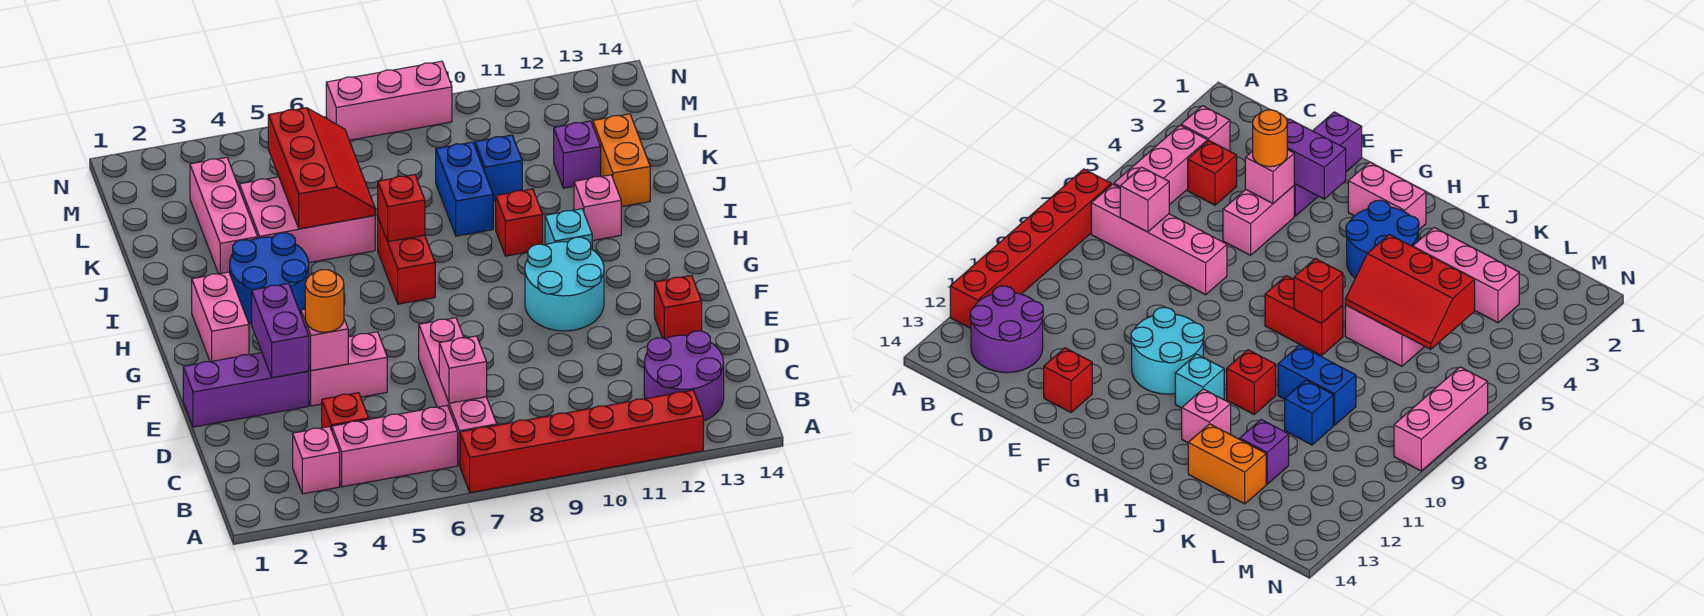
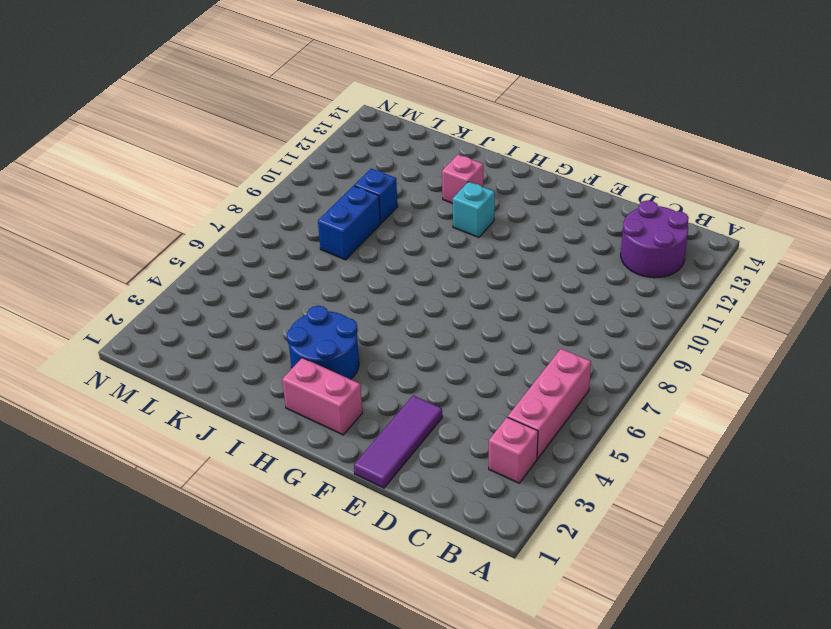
purple tile E1:E3 level 1 -> purple brick E1:E3 level 1
blue brick K8:K9 level 1 -> blue brick J9:K9 level 1
none -> red brick A7:A12 level 1
none -> pink brick B7:E7 level 1
none -> red brick C4 level 1

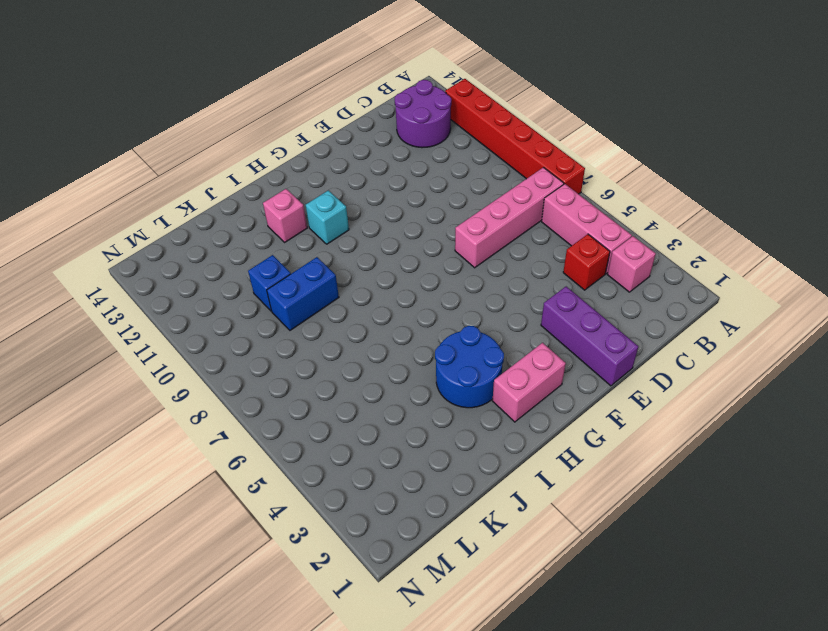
none -> pink brick E4:E5 level 1
none -> red brick E13 level 1
none -> cyan round brick F10:G11 level 1

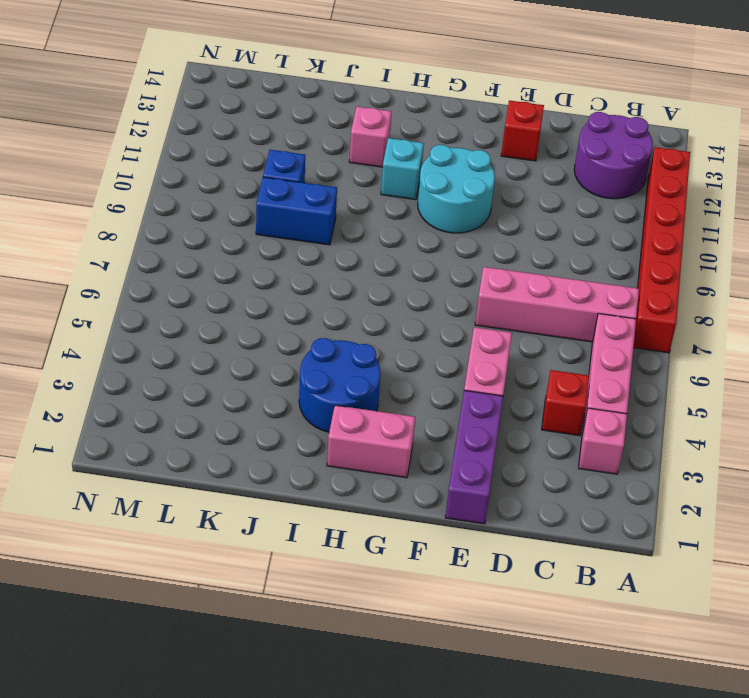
none -> red brick H7:I7 level 1
none -> red brick I10 level 1
none -> pink brick J3:L3 level 1

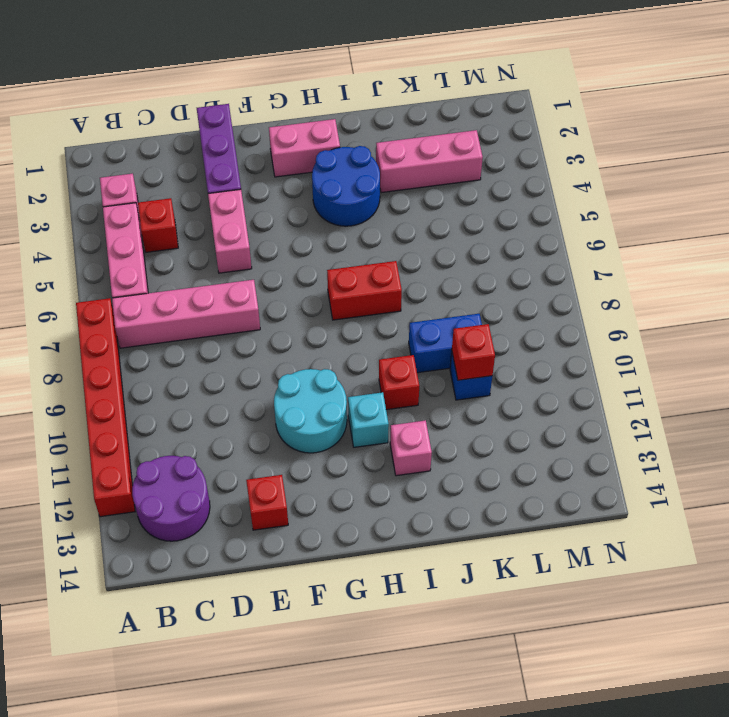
red brick K10 level 2 -> red brick I7 level 2
none -> pink brick J4:K6 level 1
none -> orange brick J13:K13 level 1
none -> purple brick K12 level 1

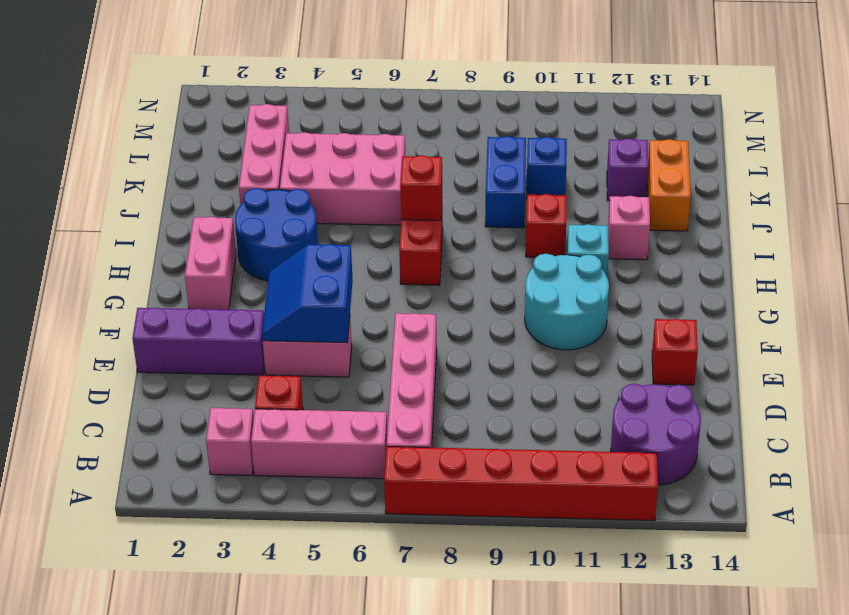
blue slope E4:F5 level 2 top 5 -> pink brick E4 level 2
none -> pink brick N7:N9 level 1
none -> pink brick C7 level 2
none -> purple brick E3:F3 level 2

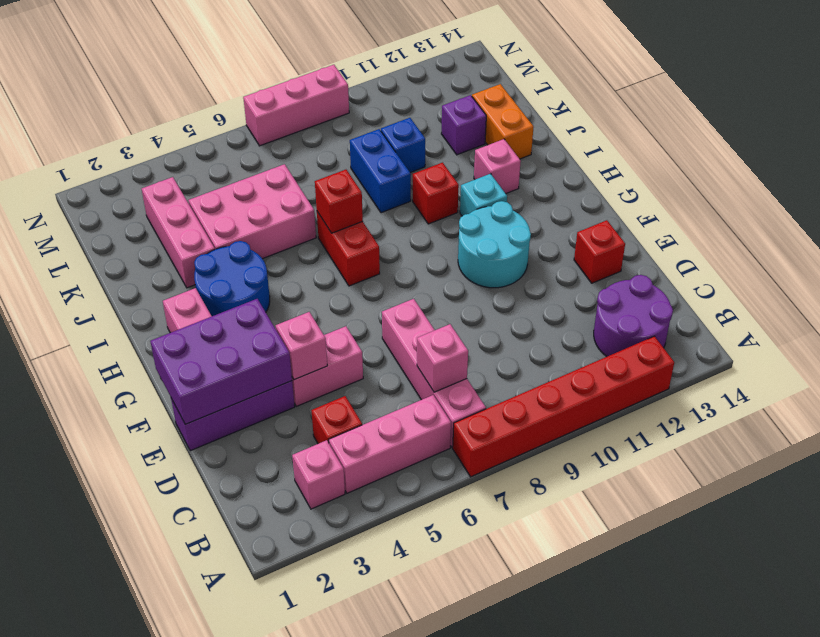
purple brick E1:F3 level 2 -> purple brick E3:F3 level 2
none -> red slope J5:L6 level 2 top 5
none -> orange round brick E4 level 3

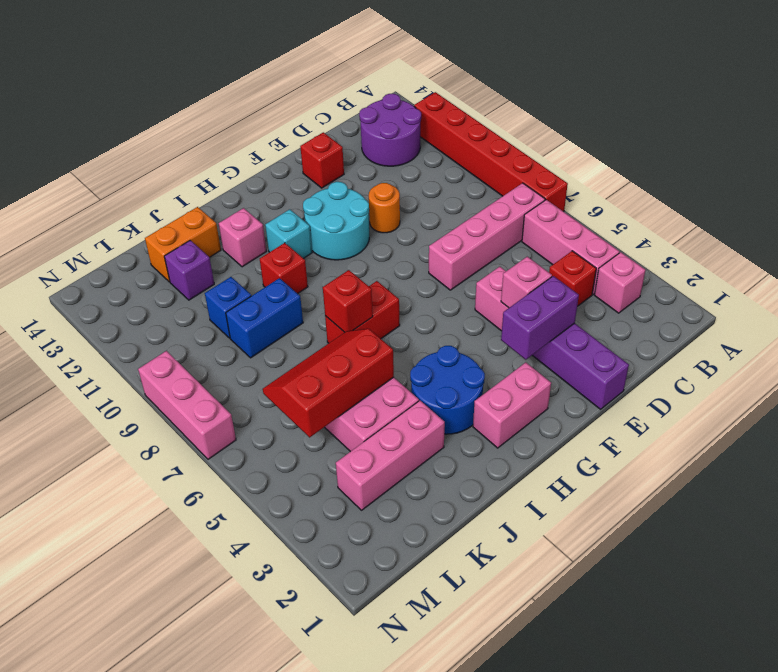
orange round brick E10 level 1 -> orange round brick E4 level 3
none -> pink brick C7 level 2

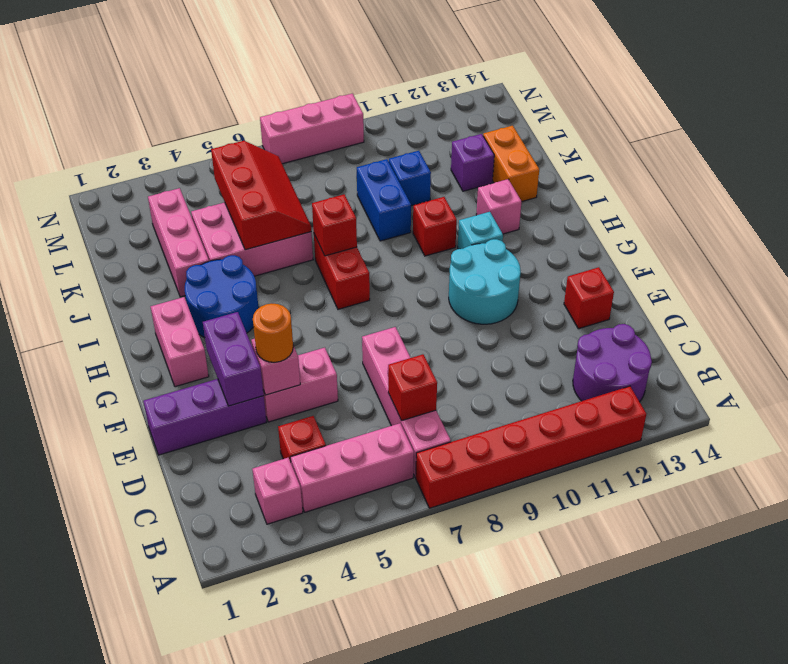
red brick C7 level 2 -> pink brick C7 level 2

